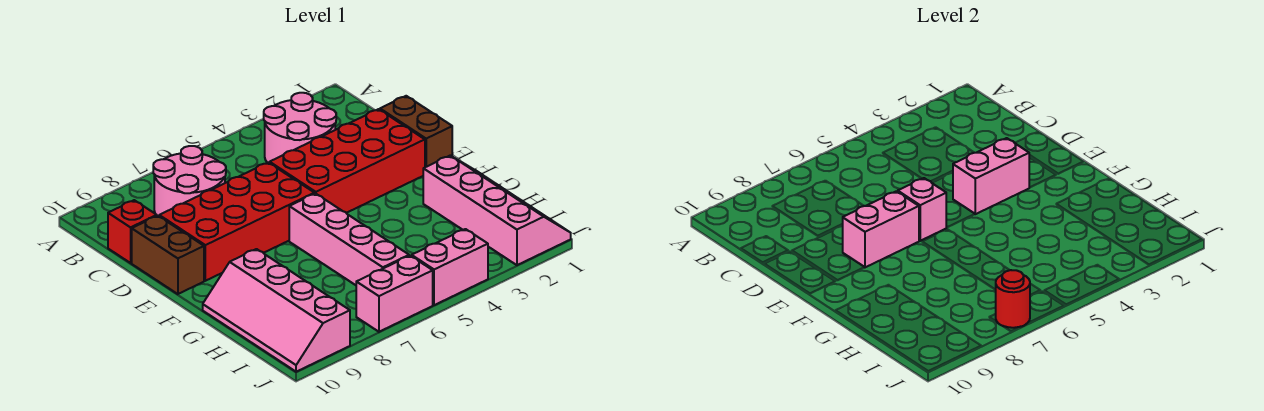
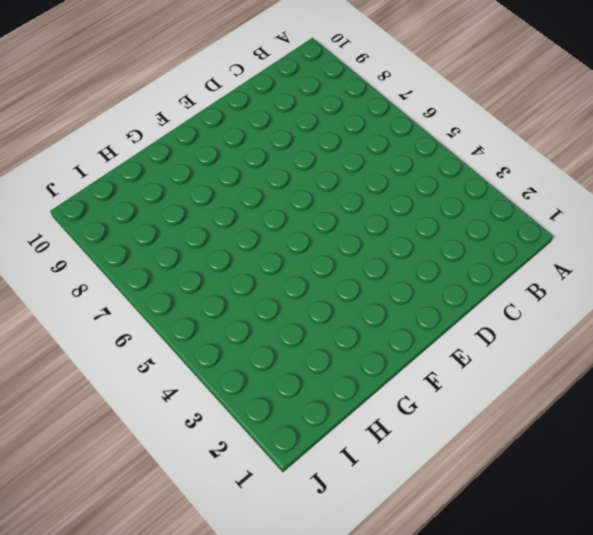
none -> pink round brick B3:C4 level 1
none -> pink round brick B7:C8 level 1
none -> red brick C10 level 1

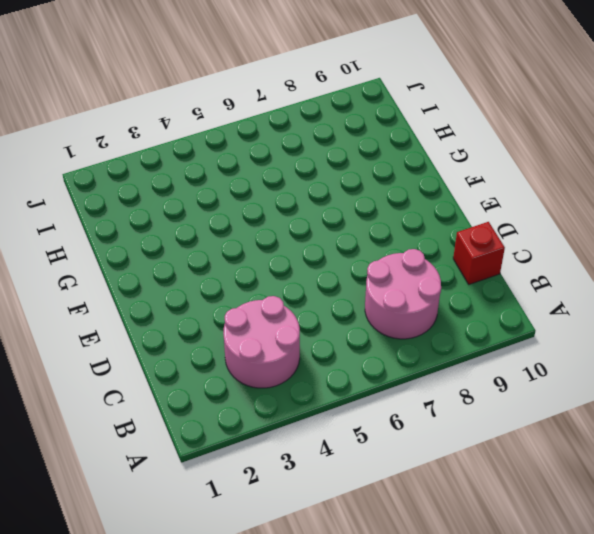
none -> brown brick D1:E1 level 1
none -> red brick D2:E5 level 1
none -> red brick D6:E9 level 1

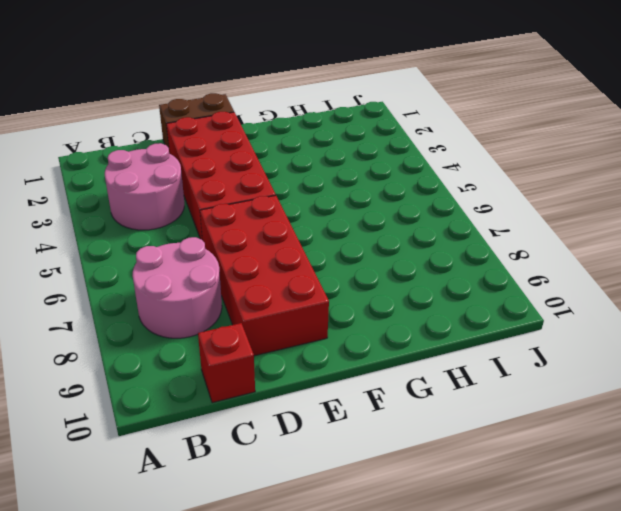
none -> brown brick D10:E10 level 1
none -> pink brick F6:I6 level 1
none -> pink slope G1:J2 level 1 top 2

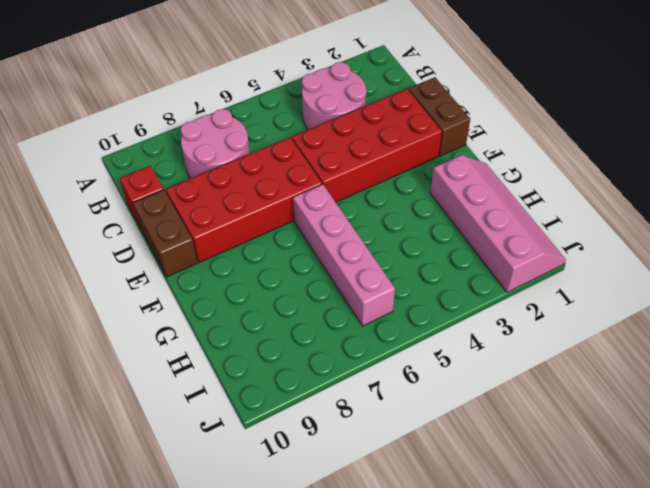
none -> pink slope G9:J10 level 1 top 9
none -> pink brick J4:J5 level 1
none -> pink brick J6:J7 level 1

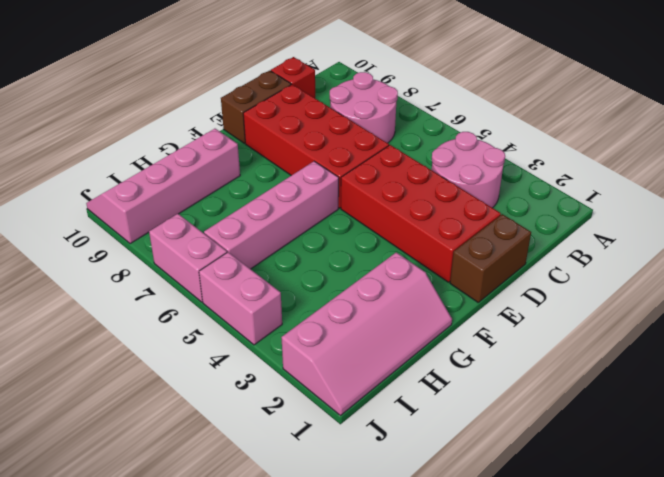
none -> pink brick E3:E4 level 2
none -> pink brick E6 level 2
none -> pink brick E7:E8 level 2

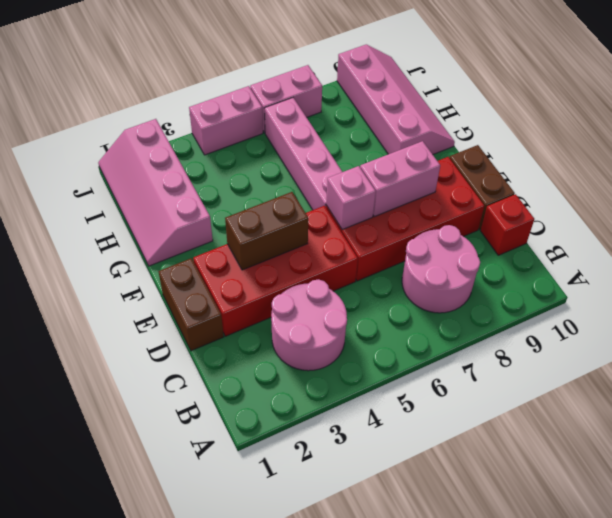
brown brick E3:E4 level 2 -> pink brick E3:E4 level 2
none -> red round brick J7 level 2

